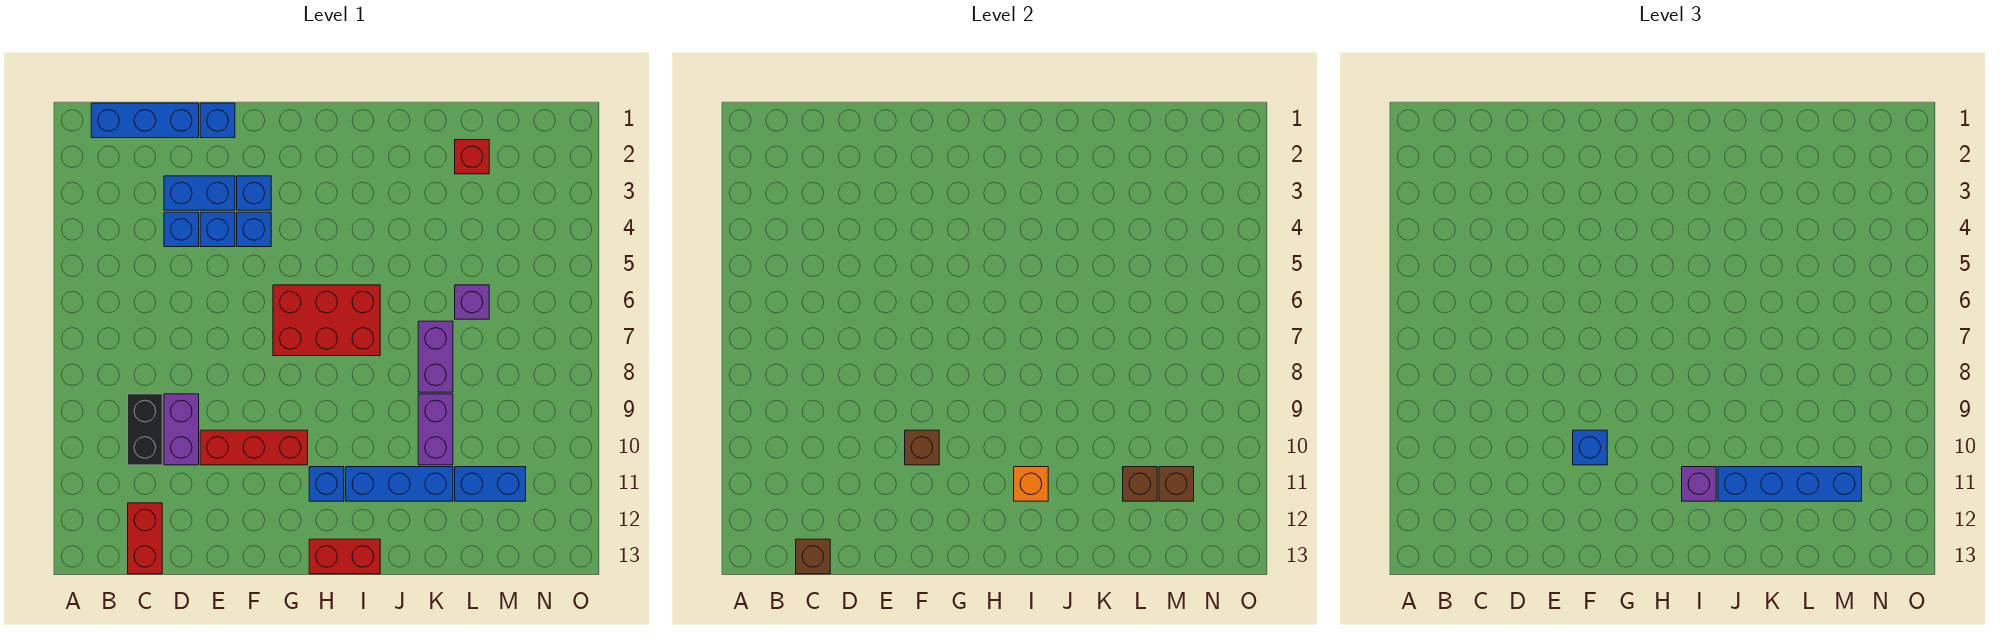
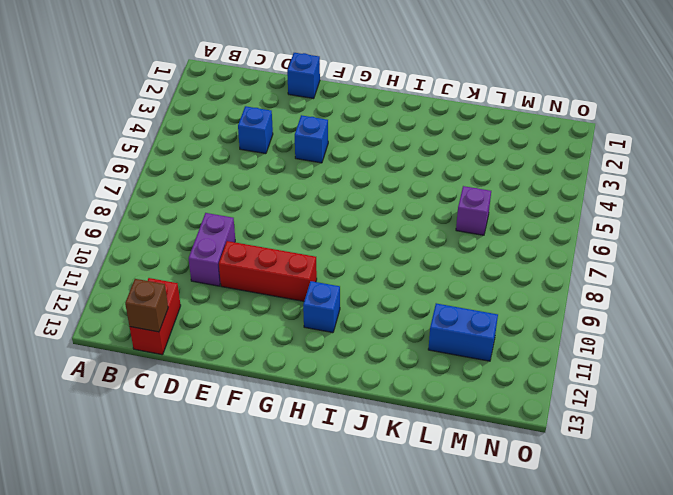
none -> blue brick B1:D1 level 1
none -> black brick C9:C10 level 1
none -> blue brick D3:E3 level 1

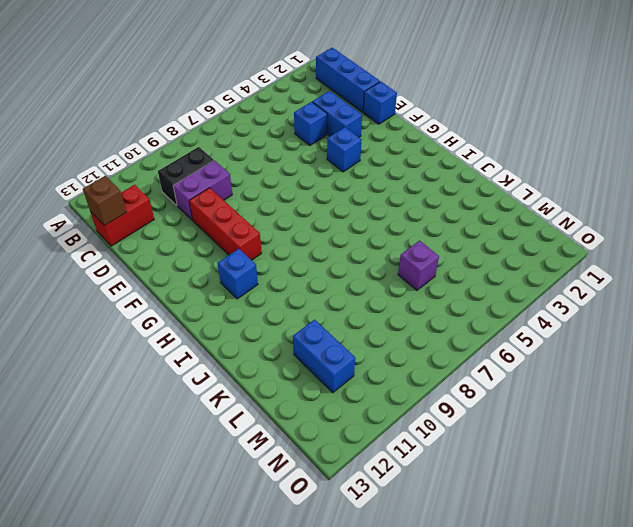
none -> blue brick E4 level 1
none -> blue brick F3 level 1
none -> red brick G6:I7 level 1

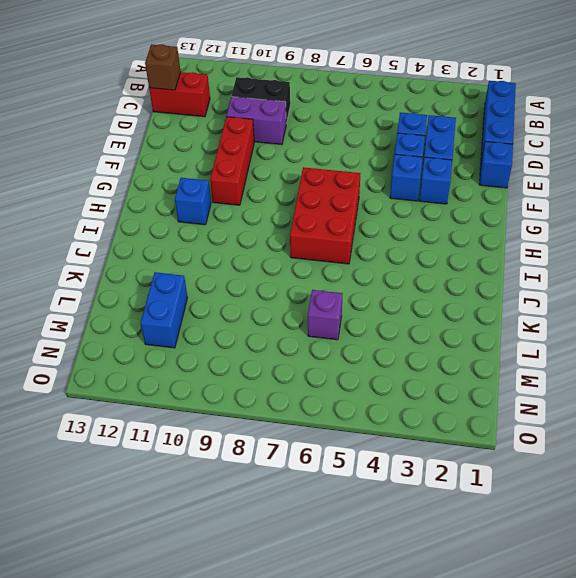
none -> red brick H13:I13 level 1
none -> blue brick I11:K11 level 1
none -> purple brick K7:K8 level 1

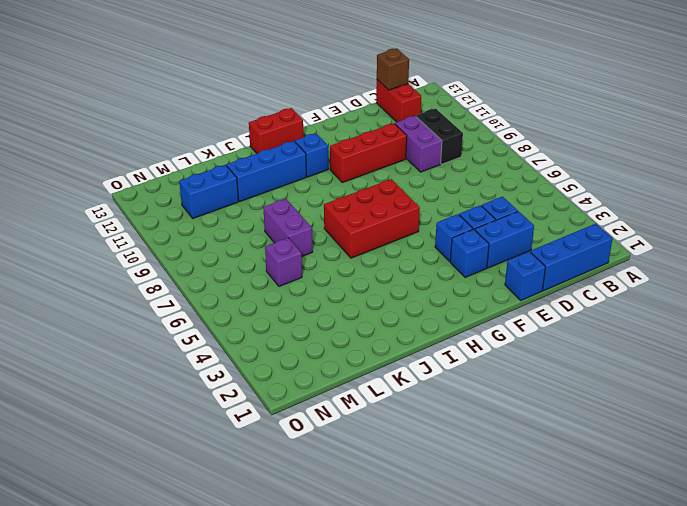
none -> purple brick K9:K10 level 1
none -> red brick L2 level 1
none -> brown brick F10 level 2

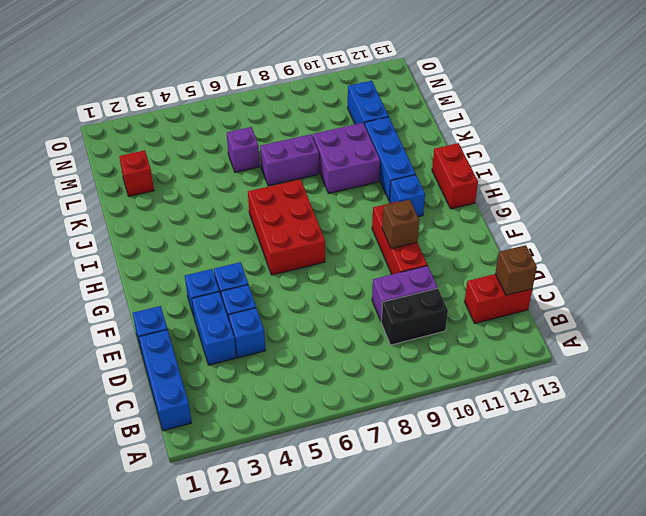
purple brick J9:K10 level 1 -> purple brick K9:K10 level 1
none -> orange brick I11 level 2
none -> brown brick L11 level 2
none -> brown brick M11 level 2

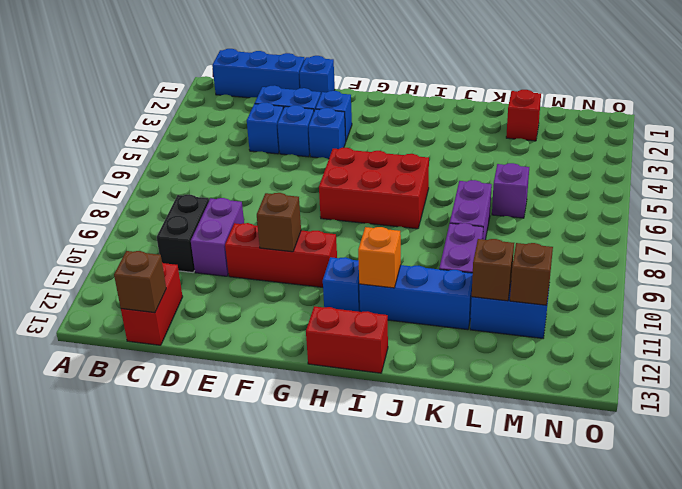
none -> blue brick F10 level 3
none -> purple brick I11 level 3
none -> blue brick J11:M11 level 3

